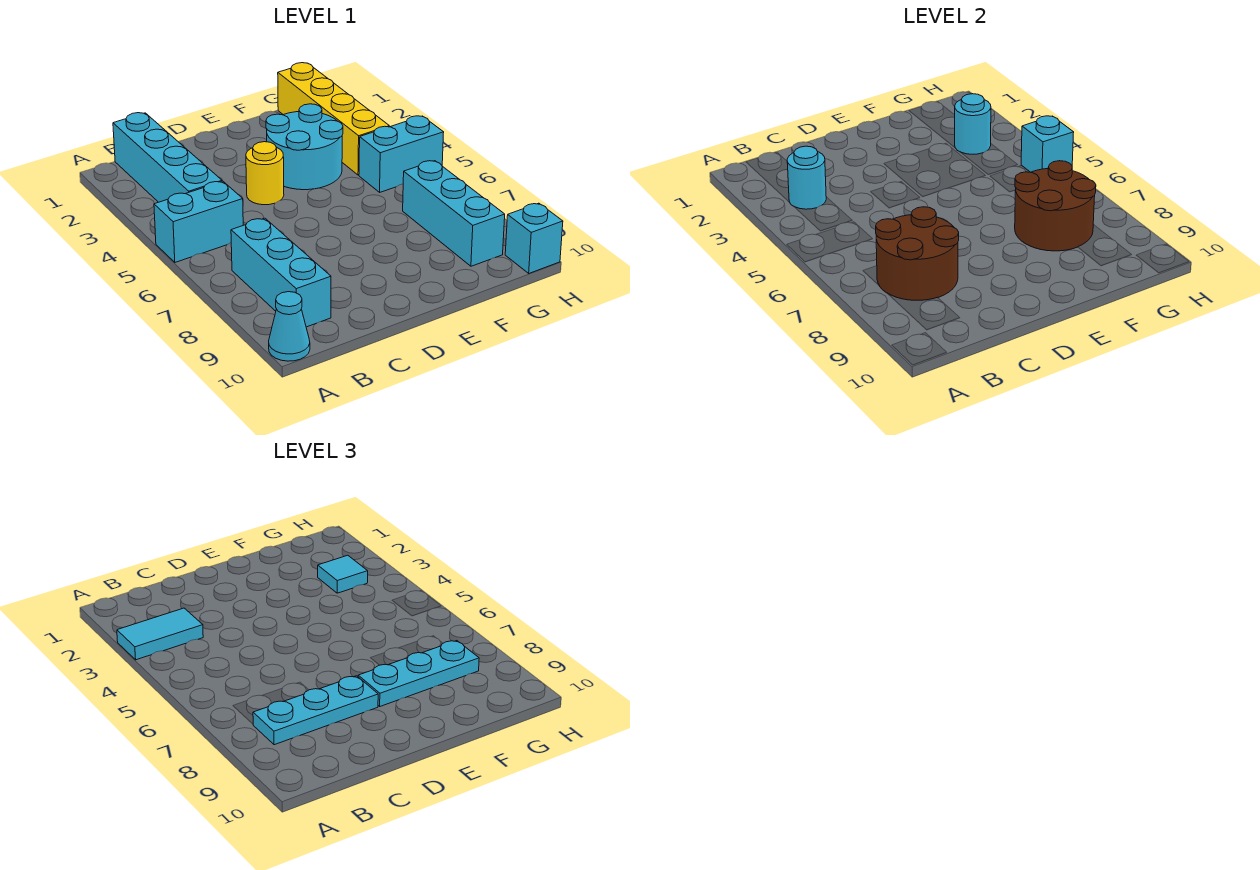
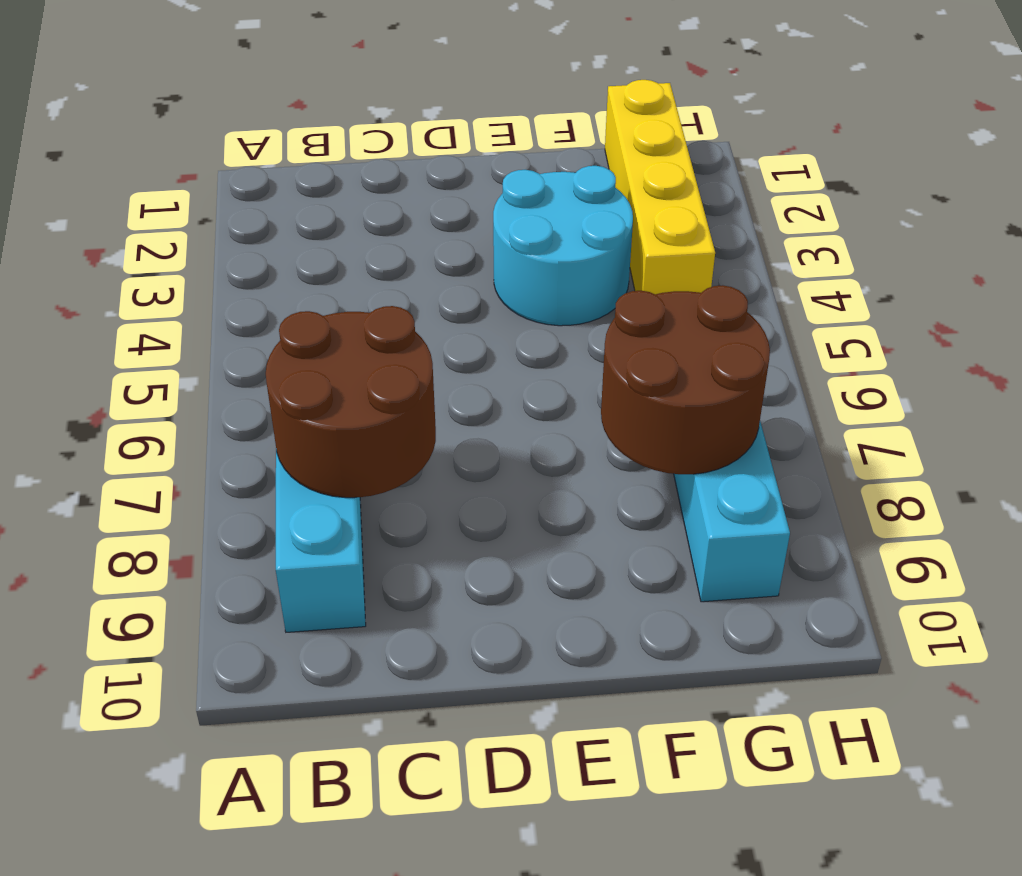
none -> cyan brick A5:B5 level 1
none -> cyan cone A10 level 1
none -> cyan brick B1:B4 level 1

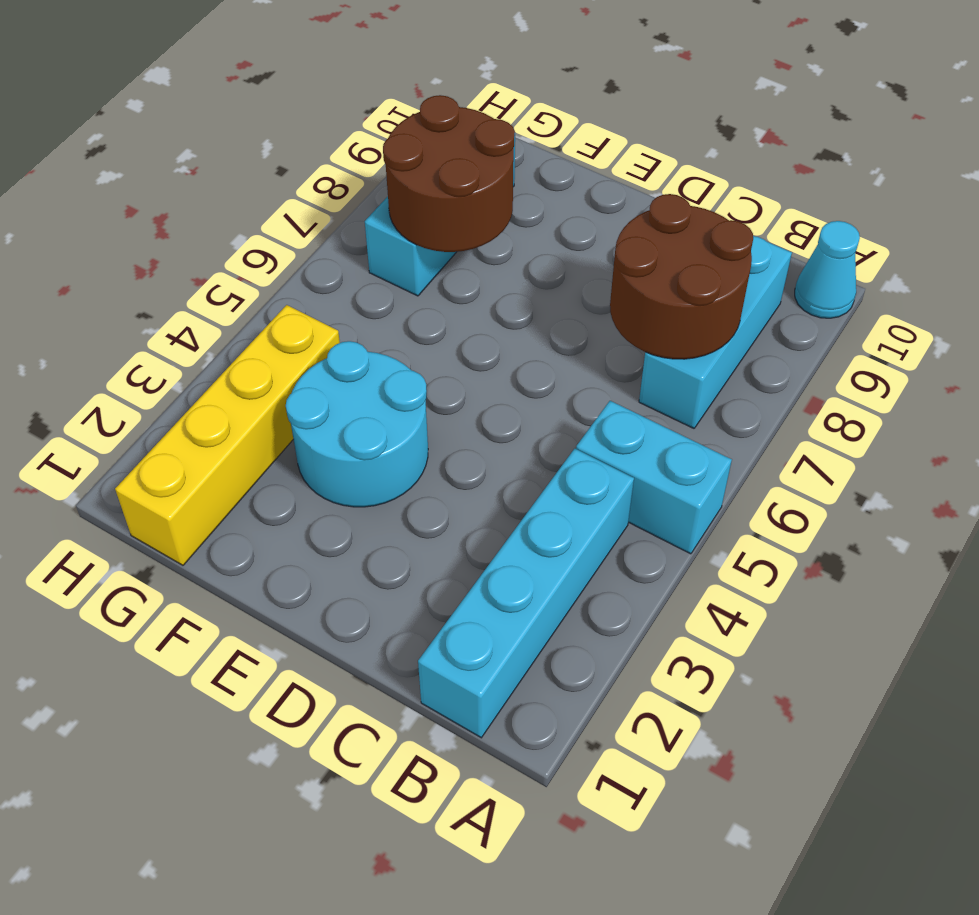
none -> yellow round brick D4 level 1
none -> cyan brick G5:H5 level 1
none -> cyan brick H10 level 1

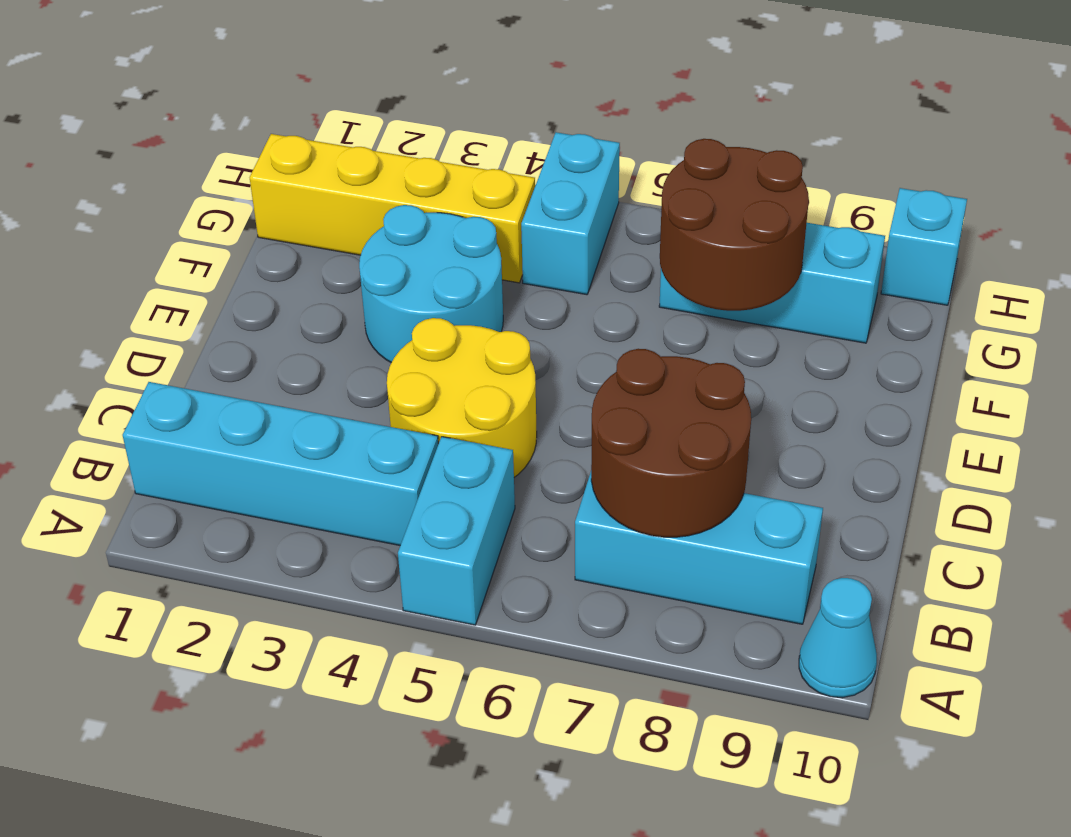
yellow round brick C4:D5 level 1 -> yellow round brick D4 level 1
none -> cyan round brick B3 level 2
none -> cyan round brick G3 level 2
none -> cyan brick H5 level 2

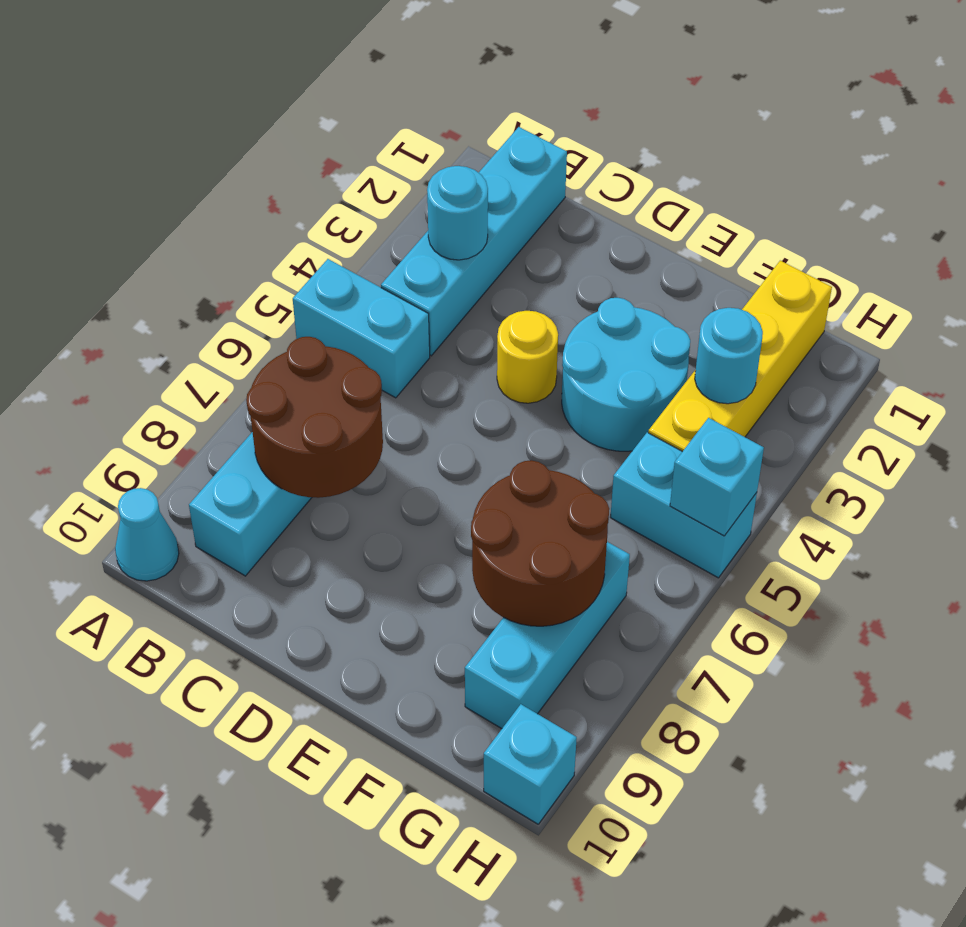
none -> cyan tile A3:B3 level 3
none -> cyan plate B8:D8 level 3
none -> cyan plate E8:G8 level 3

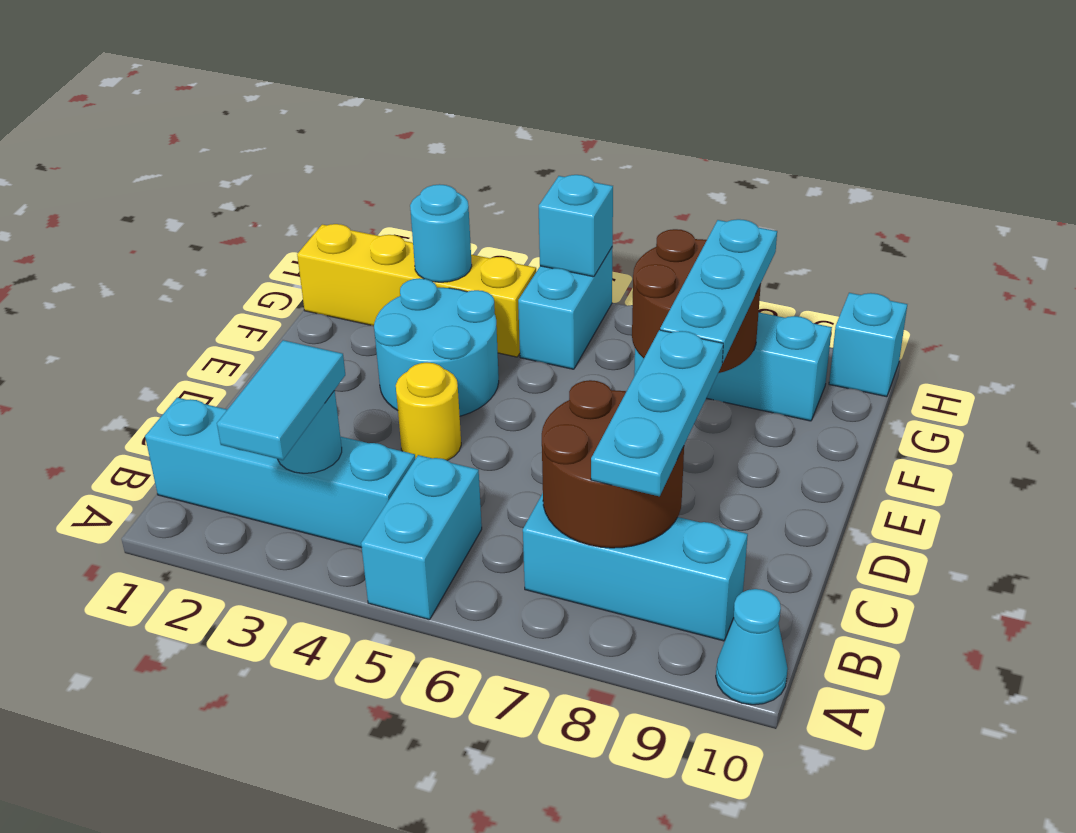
none -> cyan tile G3 level 3

